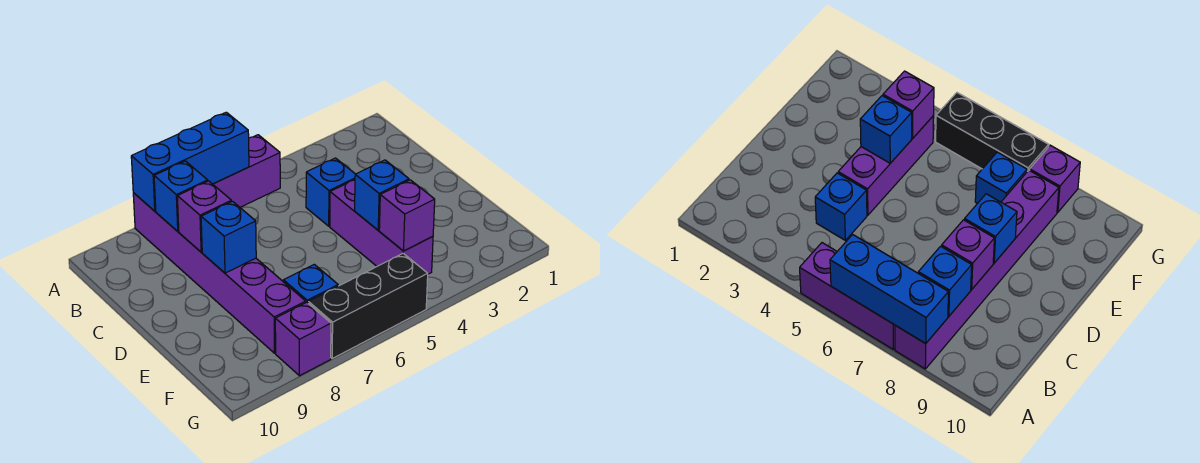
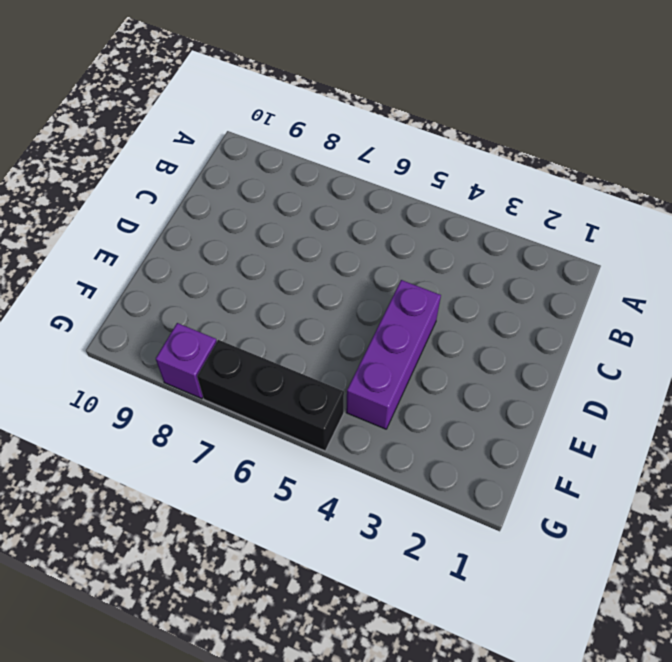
none -> purple brick A5:A7 level 1
none -> purple brick A8:F8 level 1
none -> blue brick C4 level 1

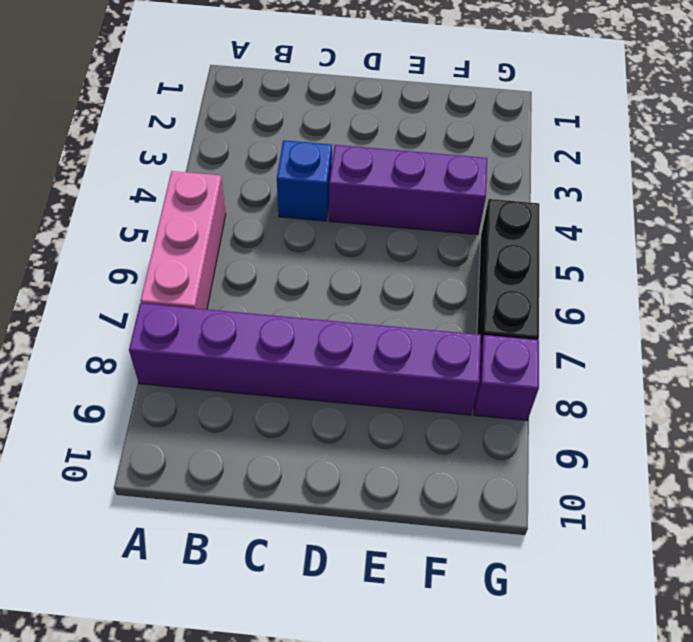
pink brick A5:A7 level 1 -> purple brick A5:A7 level 1
none -> blue brick F7 level 1
none -> blue brick A6:A8 level 2
none -> blue brick B8 level 2

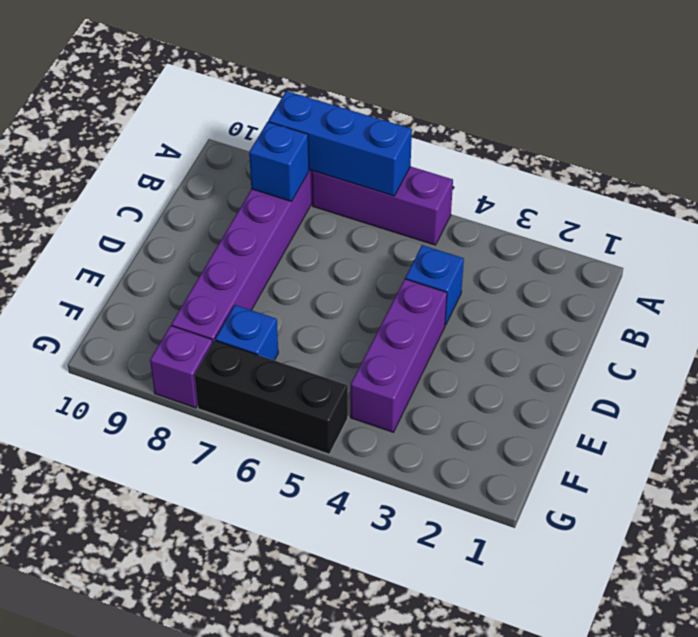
none -> purple brick C8 level 2
none -> blue brick D8 level 2
none -> blue brick E4 level 2

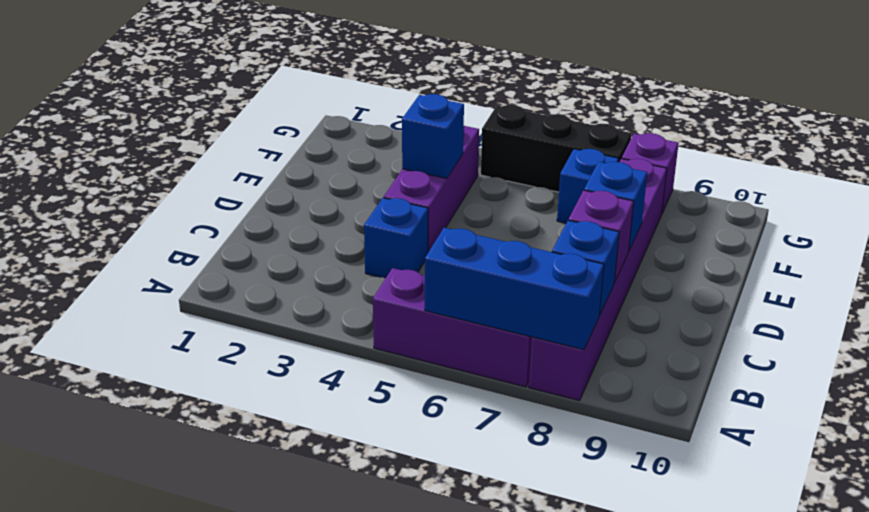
none -> purple brick F4 level 2

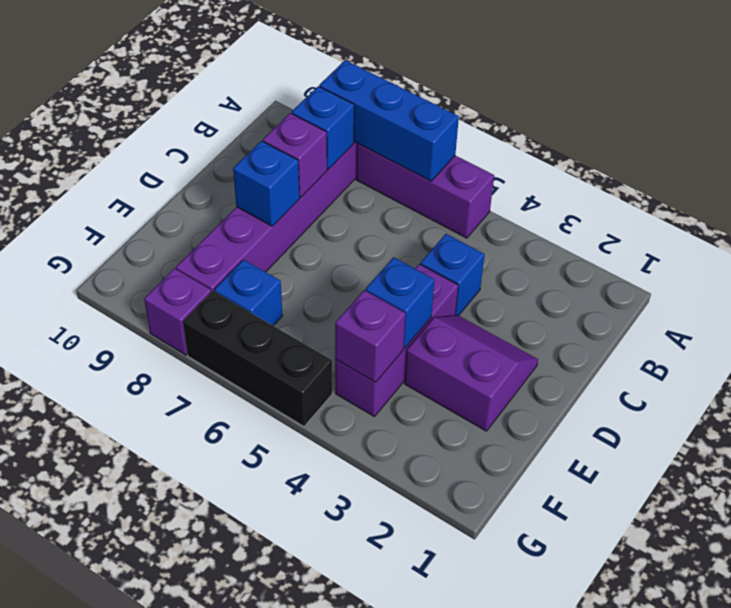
purple slope D2:E3 level 1 top E -> none

